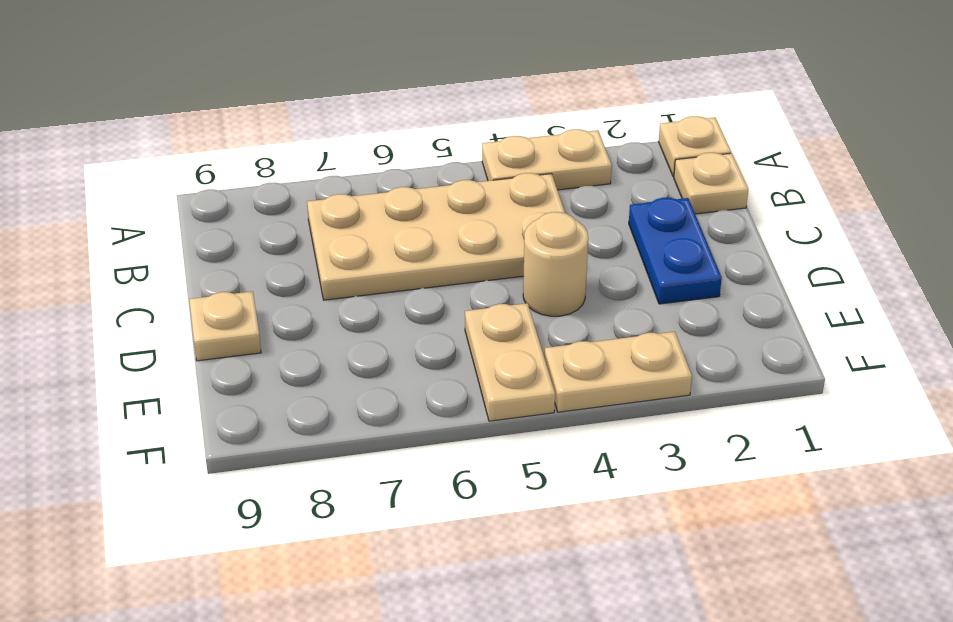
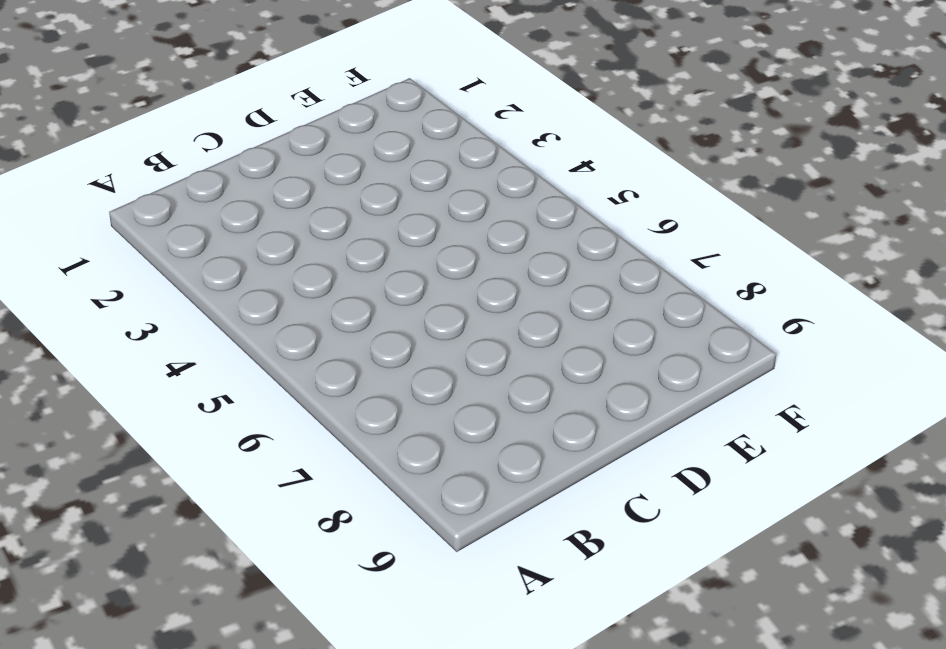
none -> tan plate A1 level 1
none -> tan plate A3:A4 level 1

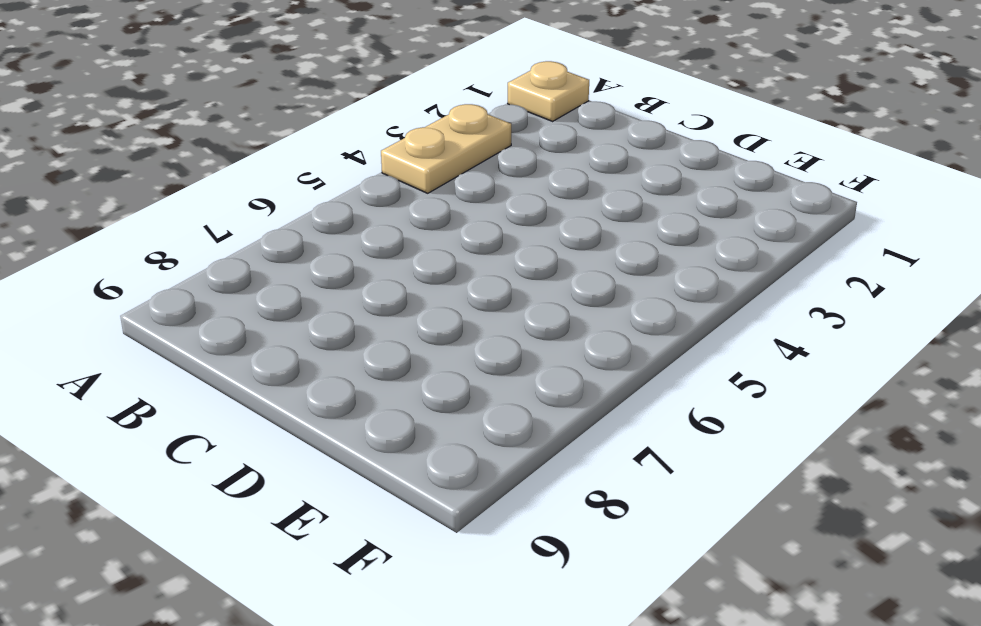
none -> tan plate B1 level 1
none -> tan plate B4:C7 level 1

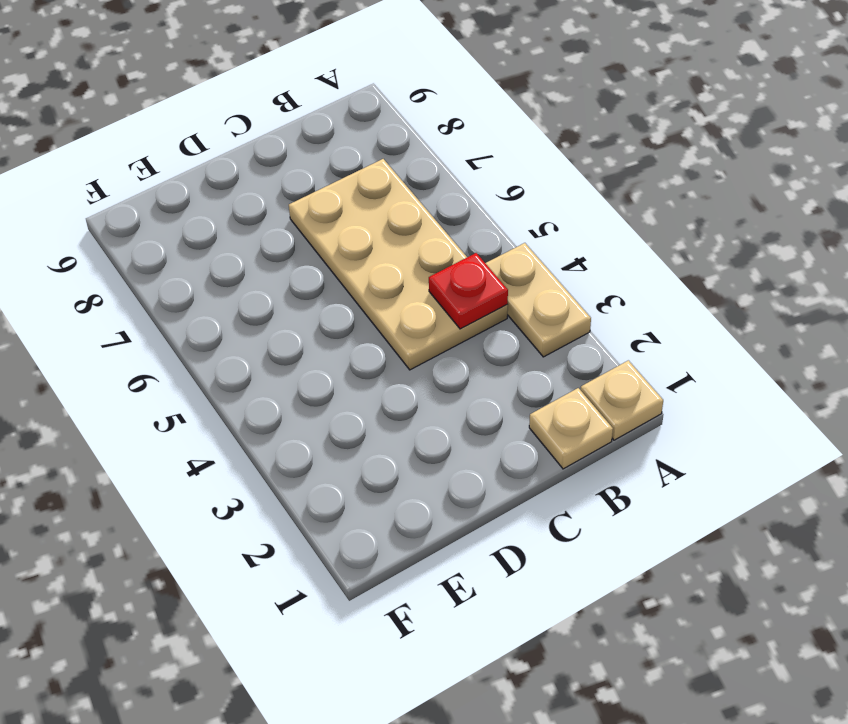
red plate B4 level 2 -> none
none -> blue plate C2:D2 level 1
none -> tan round brick D4 level 1

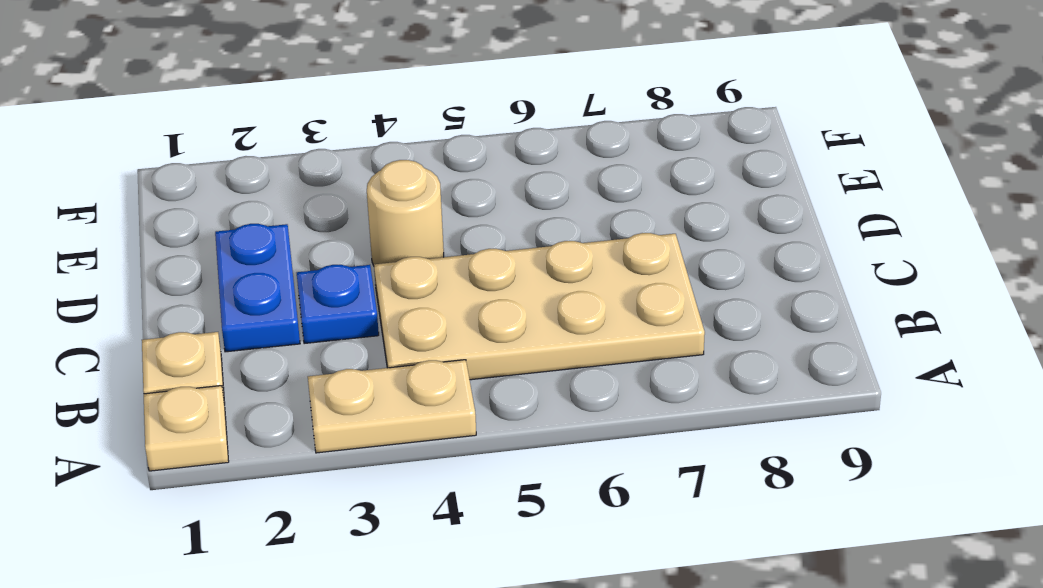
blue plate C3 level 1 -> none
none -> tan plate D9 level 1
none -> tan plate E5:F5 level 1

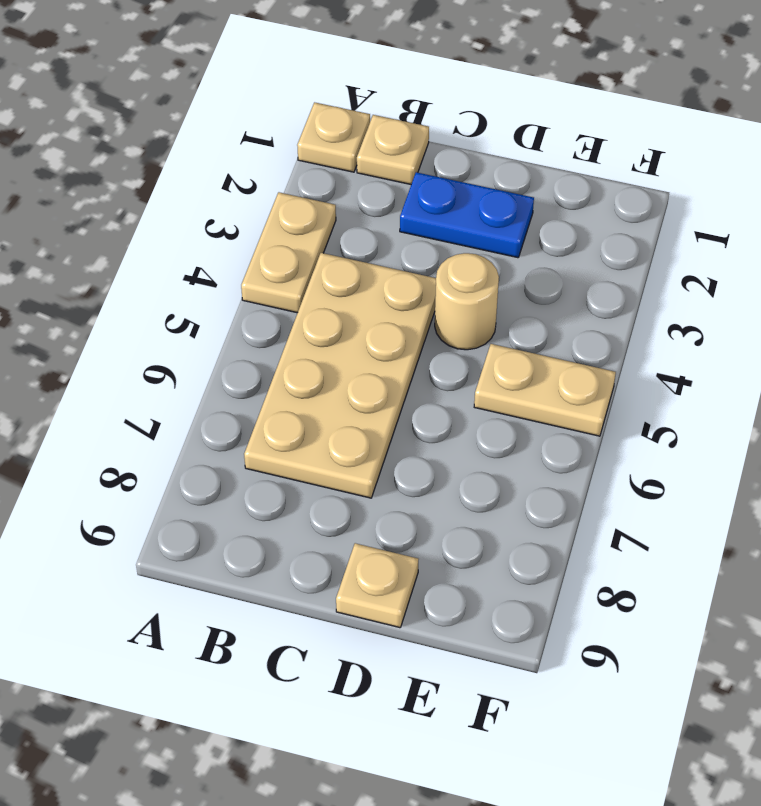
none -> tan plate F3:F4 level 1

